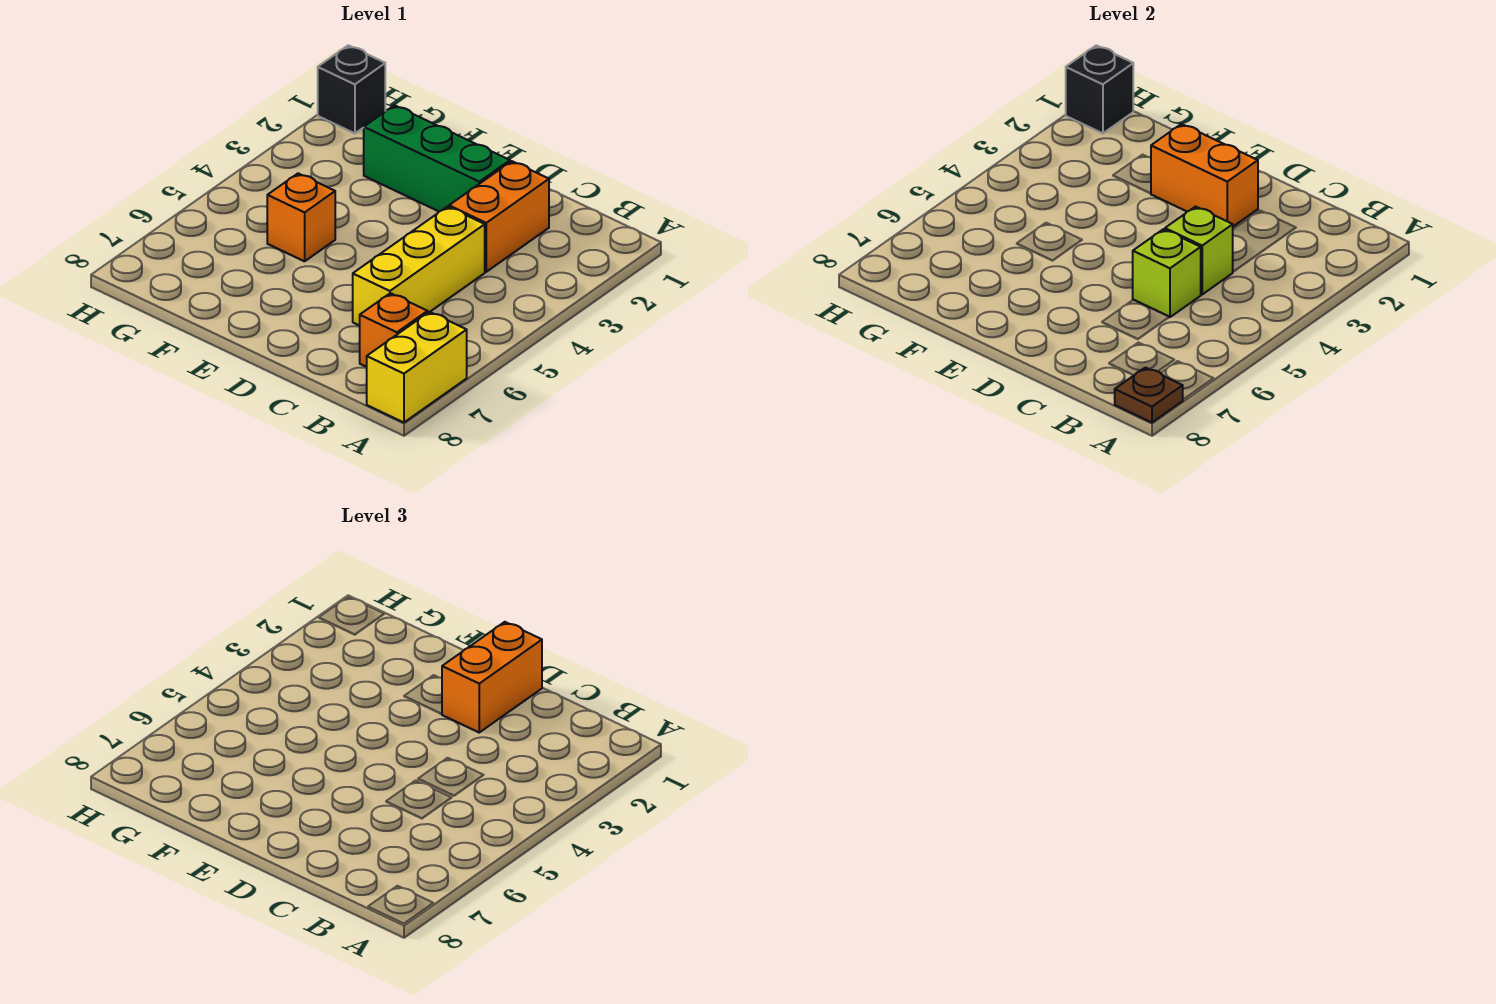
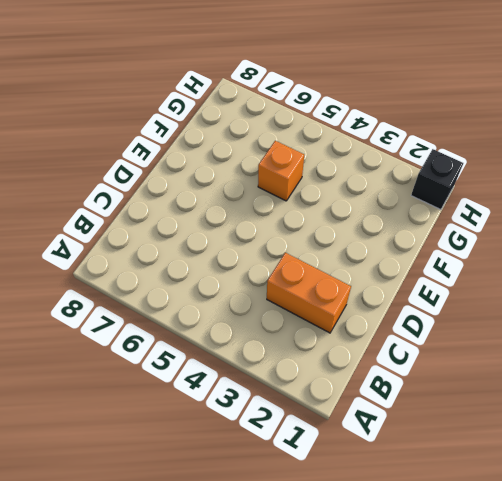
none -> yellow brick A7:A8 level 1
none -> orange brick B7 level 1
none -> yellow brick C4:C6 level 1

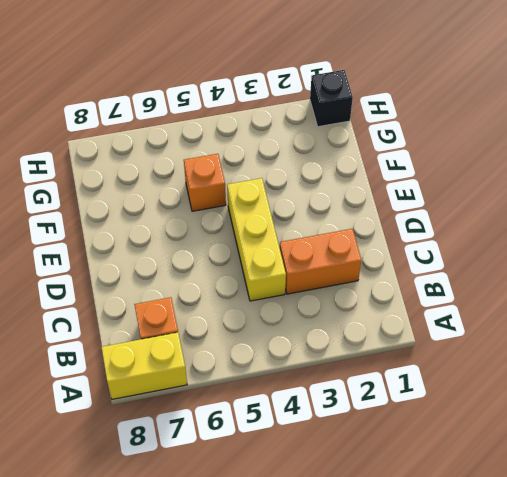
yellow brick C4:E4 level 1 -> yellow brick C4:C6 level 1
none -> green brick D2:F2 level 1
none -> brown plate A8 level 2
none -> lime brick C4 level 2

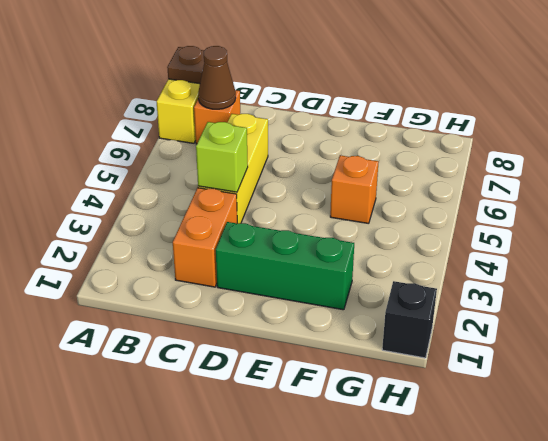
brown cone B7 level 2 -> none
none -> lime brick C5 level 2
none -> orange brick D2:E2 level 2
none -> black brick H1 level 2

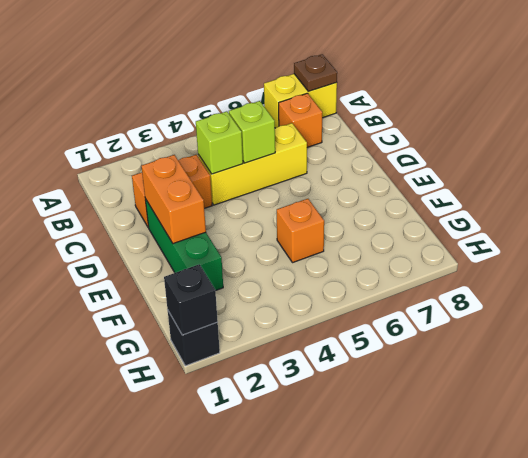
none -> orange brick D1:D2 level 3

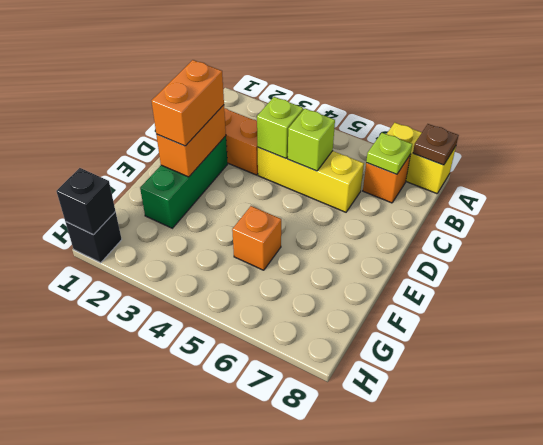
lime plate B7 level 2 -> none
orange brick D2:E2 level 3 -> orange brick D1:D2 level 3

